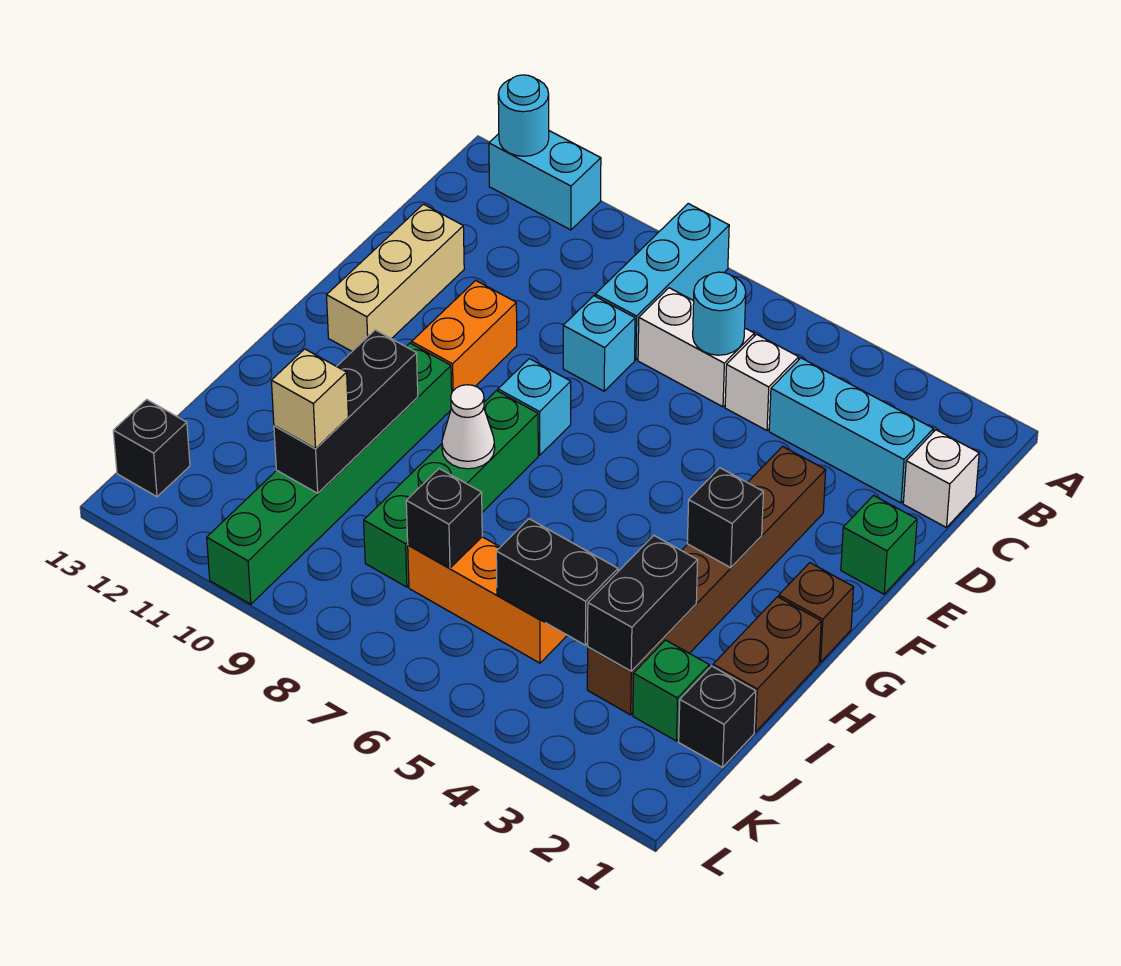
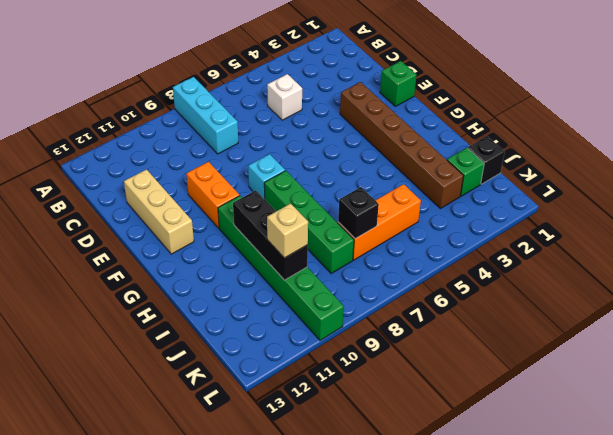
none -> cyan brick A11:A12 level 1
none -> white brick C1 level 1
none -> cyan brick C2:C4 level 1

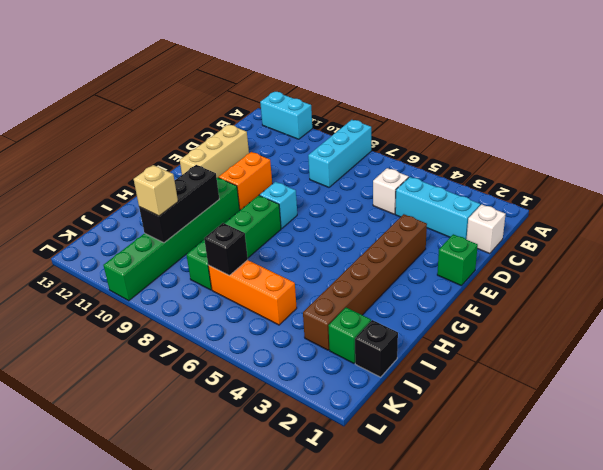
none -> white brick C6:C7 level 1
none -> cyan brick D8 level 1
none -> brown brick G1 level 1

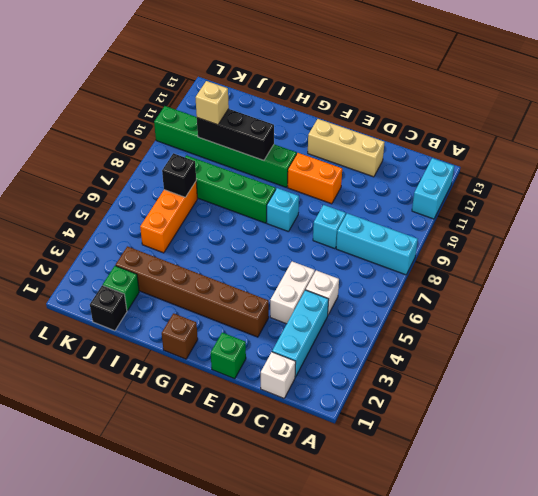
white brick D4:D5 level 1 -> white brick C6:C7 level 1
none -> brown brick H1:I1 level 1
none -> black brick K13 level 1
none -> cyan round brick A12 level 2

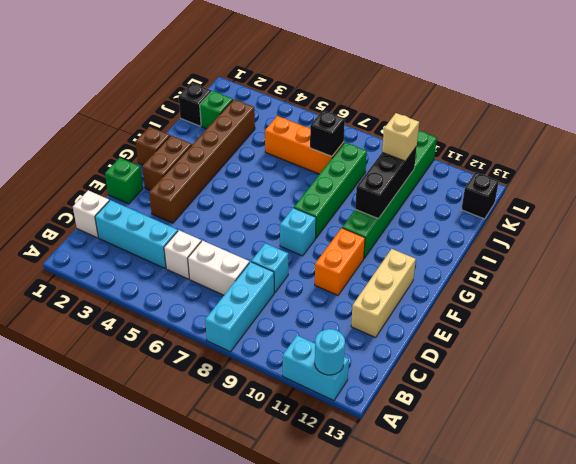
brown brick F2:G2 level 1 -> brown brick H1:I1 level 1
none -> cyan round brick C6 level 2
none -> black brick G3 level 2
none -> white cone H8 level 2

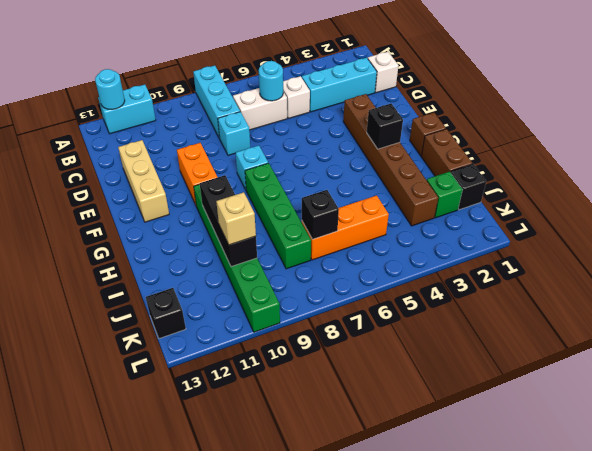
none -> green brick E1 level 1
none -> white cone H8 level 2
none -> black brick I3:J3 level 2

